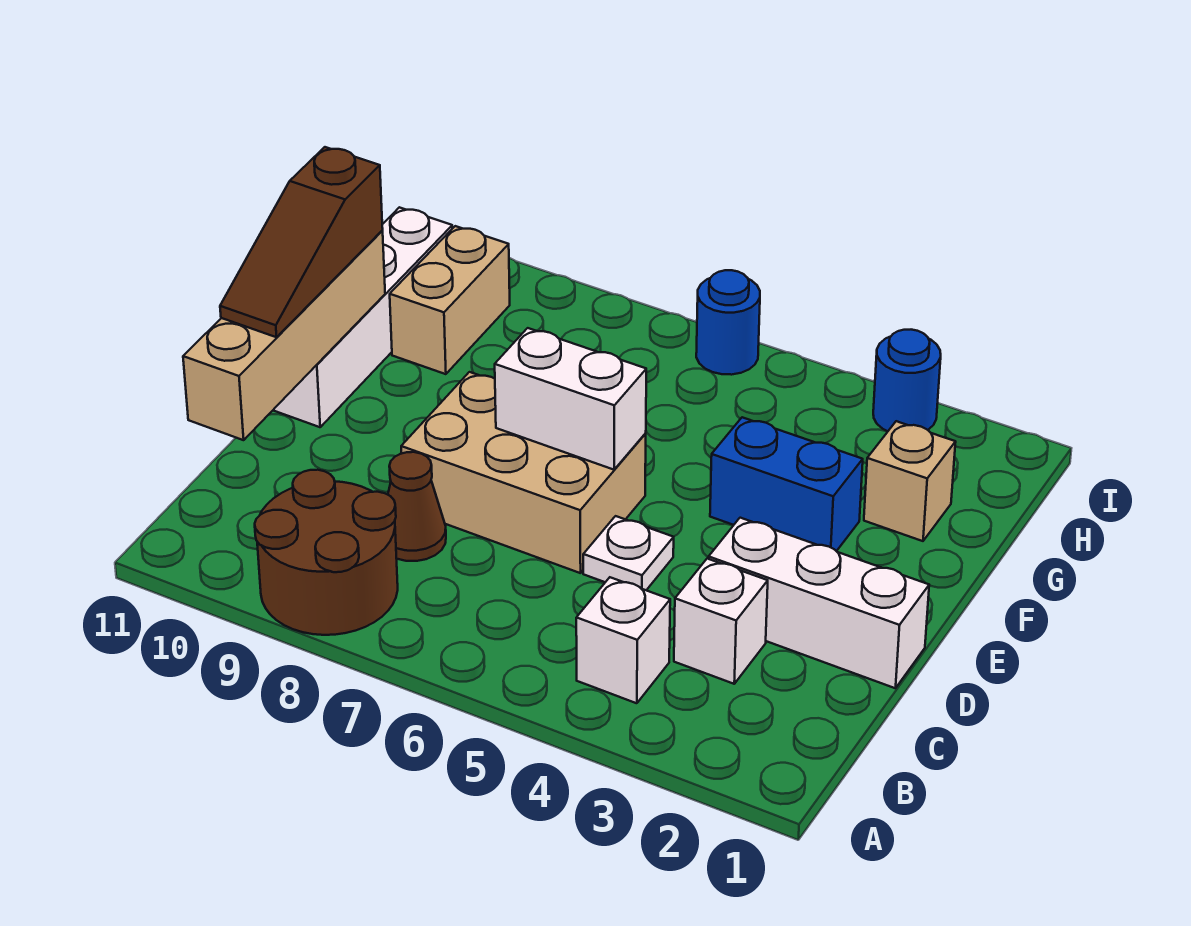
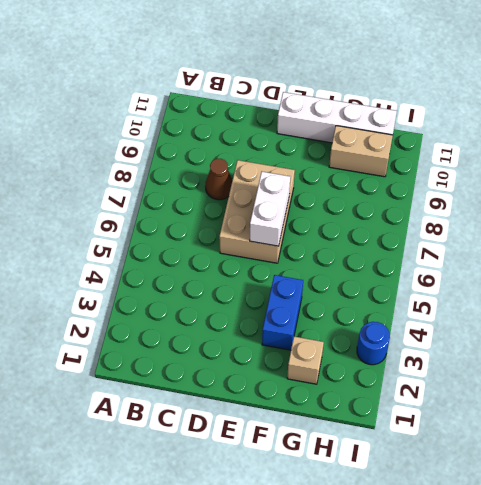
none -> brown round brick A8:B9 level 1
none -> white brick B4 level 1
none -> white brick C3 level 1

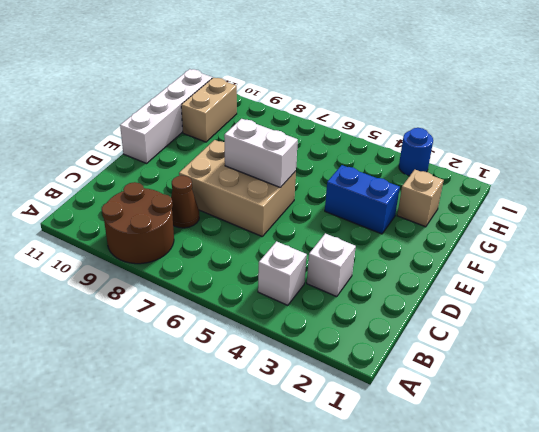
none -> white brick D1:D3 level 1
none -> white plate D5 level 1
none -> blue round brick I6 level 1

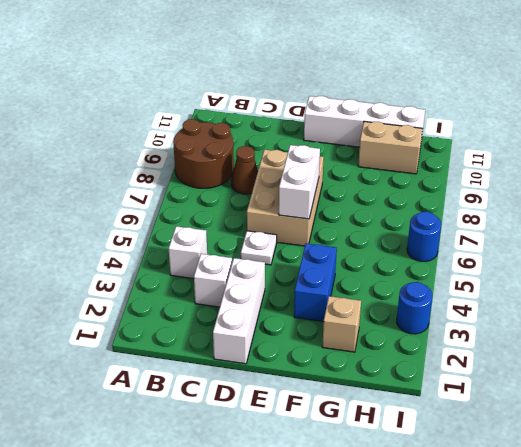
none -> tan brick C11:F11 level 2
none -> brown slope D11:F11 level 3 top F

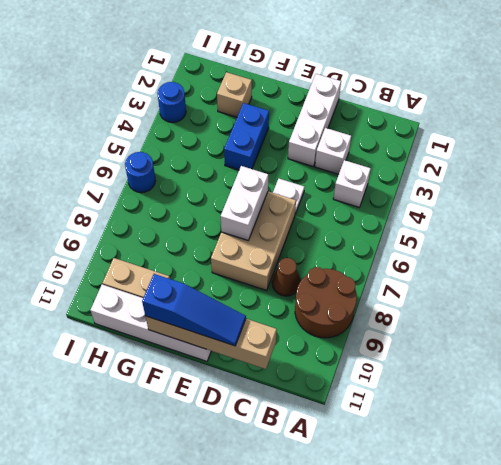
blue slope D11:F11 level 3 top F -> brown slope D11:F11 level 3 top F

